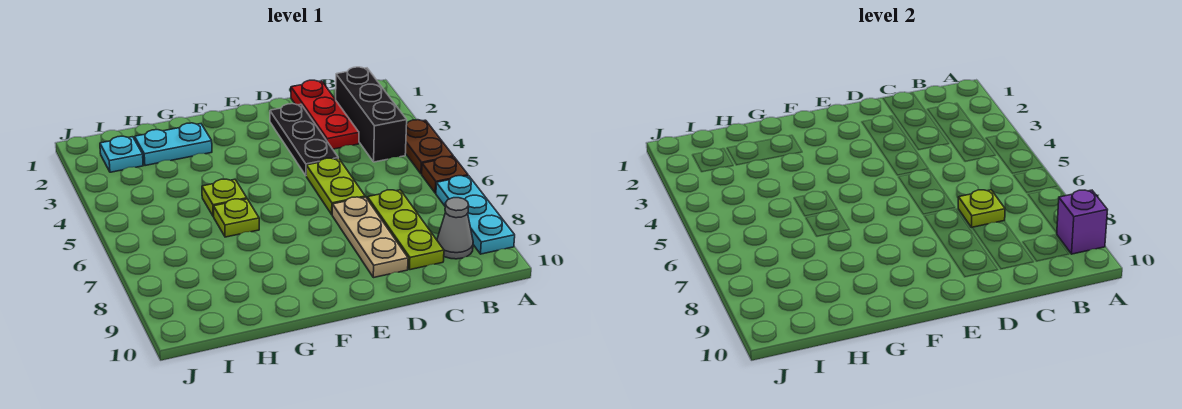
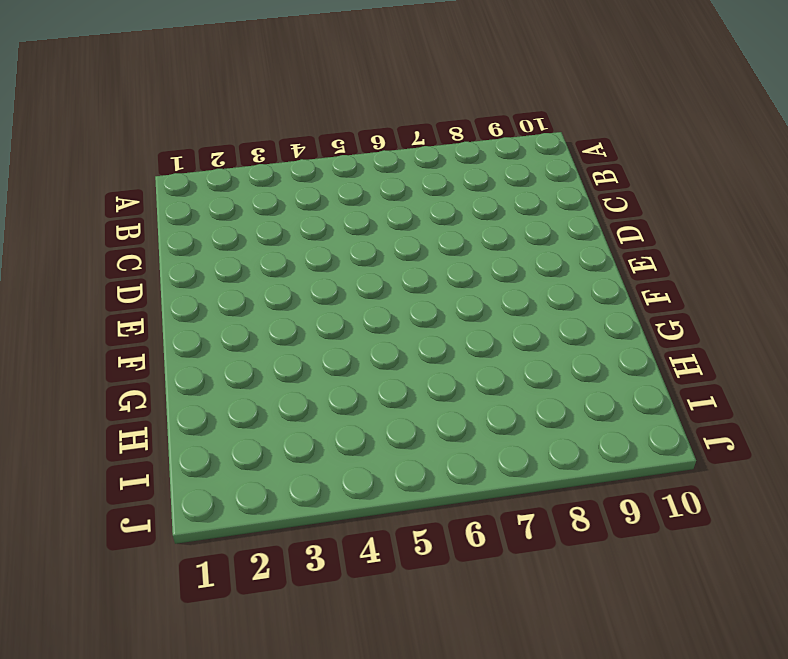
none -> brown plate A4:A5 level 1
none -> brown plate A6 level 1
none -> cyan plate A7:A9 level 1

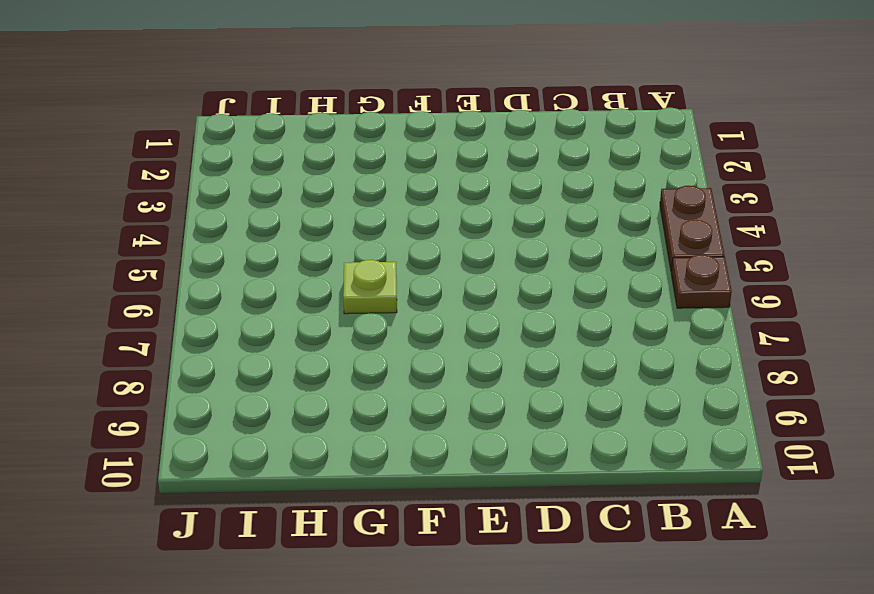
none -> cyan plate A7:A9 level 1
none -> black brick B2:B4 level 1
none -> grey cone B9 level 1

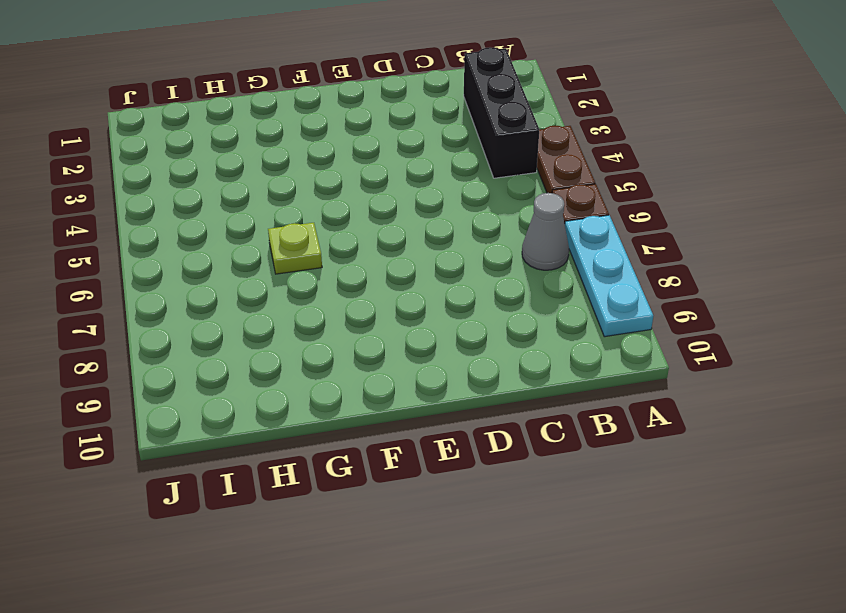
grey cone B7 level 1 -> grey cone B9 level 1
none -> red plate C1:C3 level 1
none -> lime plate C7:C9 level 1
none -> black plate D2:D4 level 1

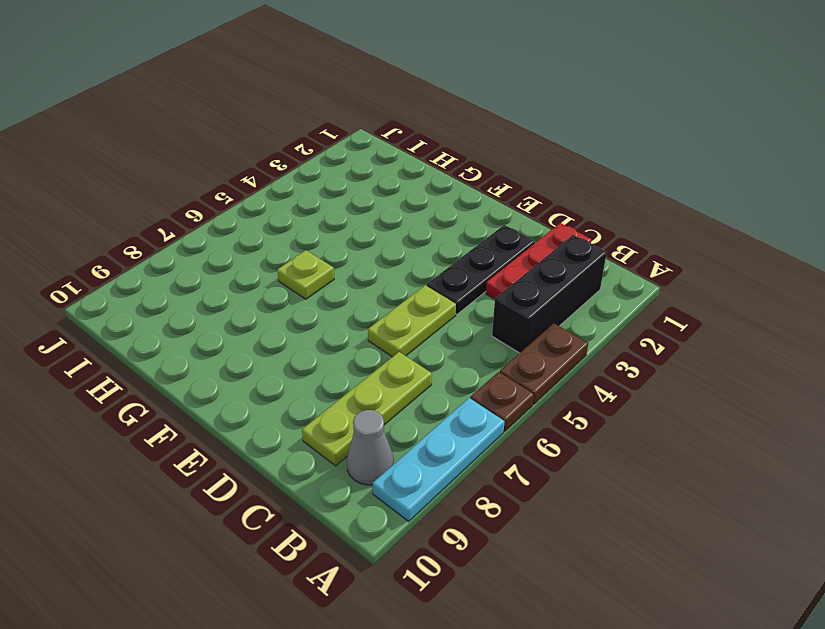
none -> tan plate D7:D9 level 1
none -> cyan plate G2:H2 level 1
none -> lime plate G5 level 1

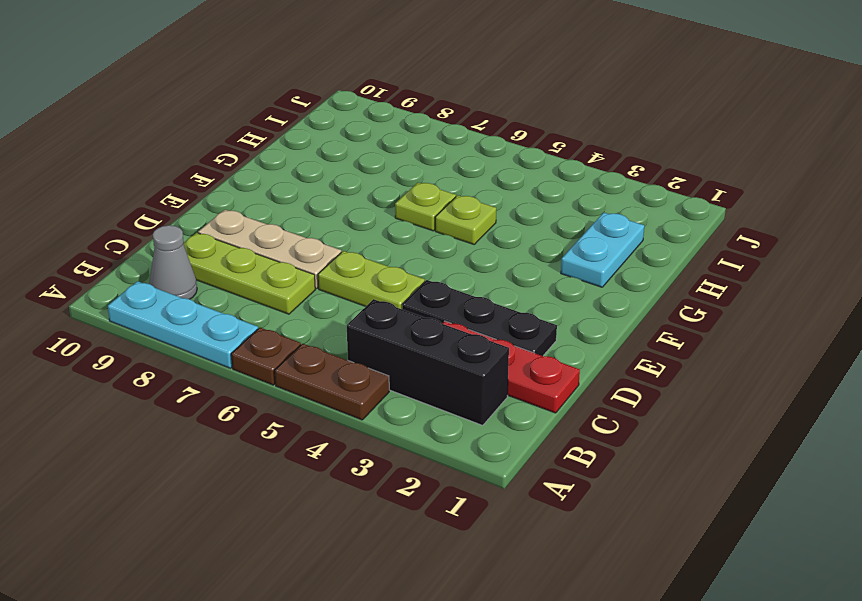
none -> cyan plate I2 level 1
none -> purple brick A9 level 2
none -> lime plate C7 level 2

